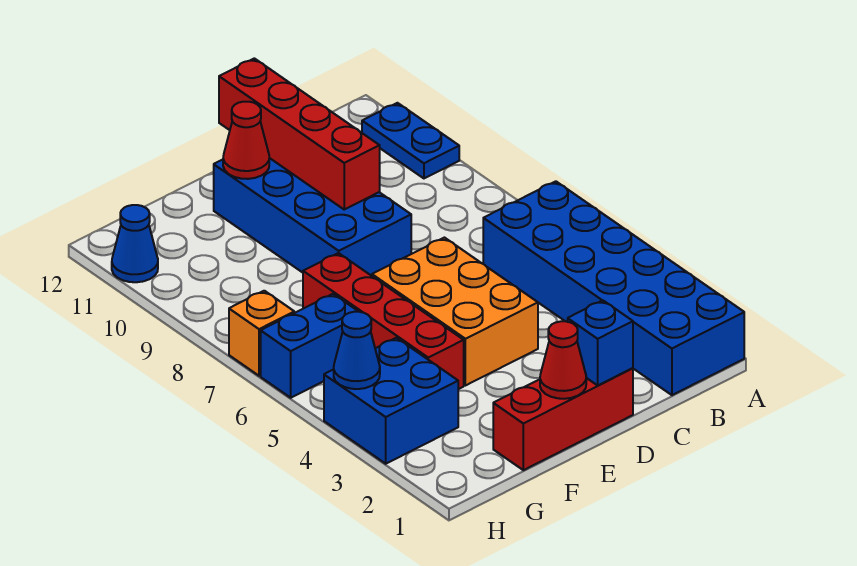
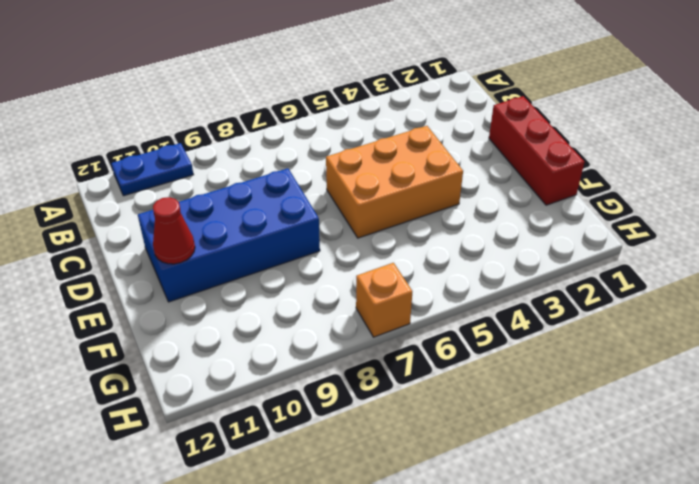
none -> blue brick A1:B6 level 1
none -> red brick F4:F7 level 1
none -> blue brick G3:H4 level 1

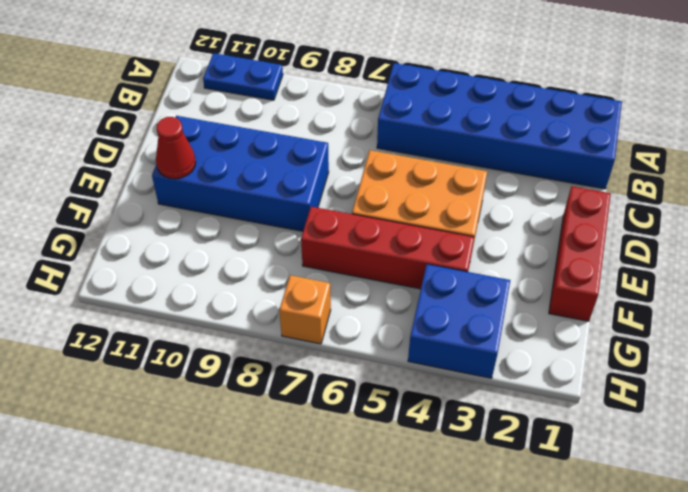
none -> blue brick G6:H6 level 1
none -> blue cone H11 level 1
none -> blue brick D1 level 2

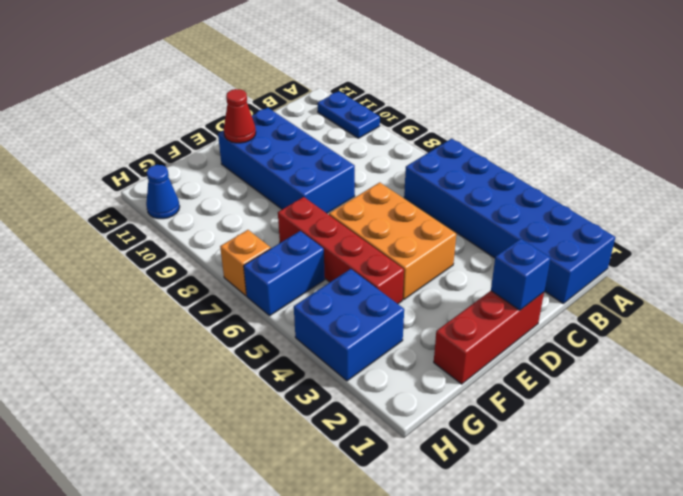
none -> red brick D9:D12 level 2
none -> red cone E1 level 2
none -> blue cone H4 level 2

